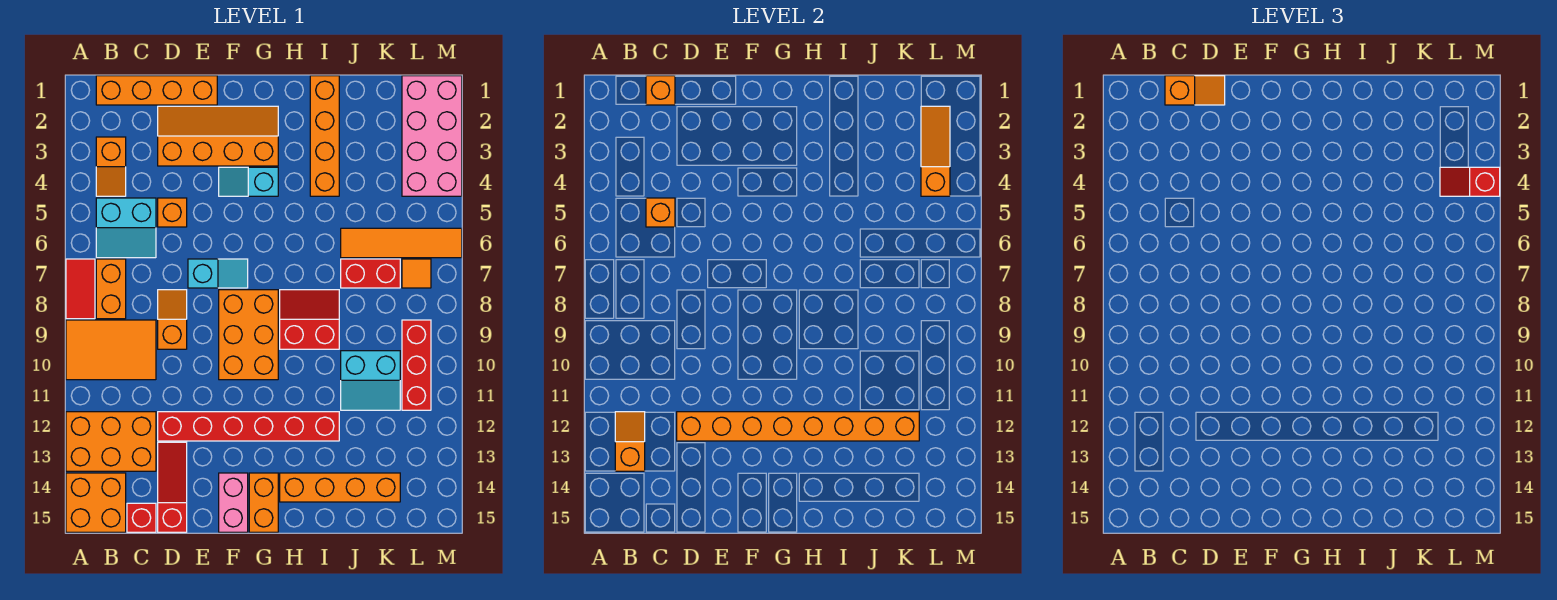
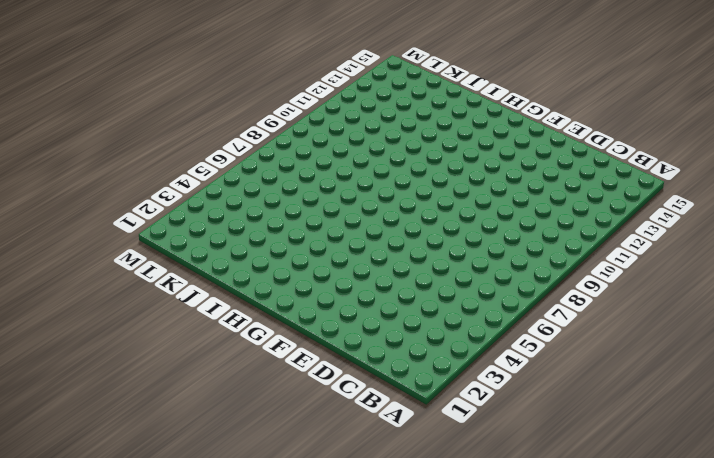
none -> red tile A7:A8 level 1
none -> orange tile A9:C10 level 1
none -> orange brick A12:C13 level 1
none -> orange brick A14:B15 level 1

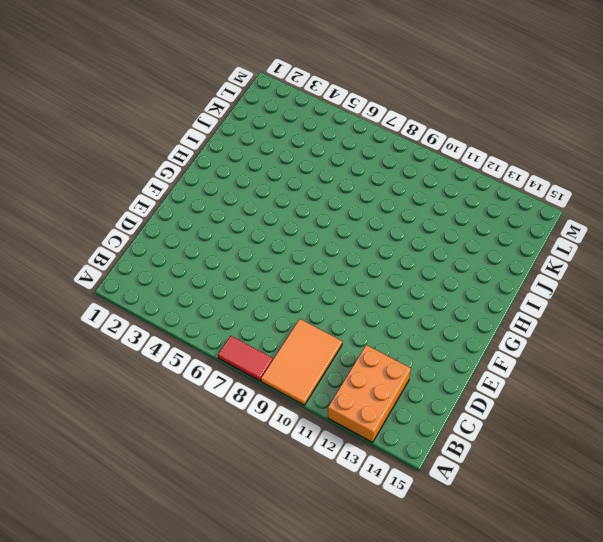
none -> orange brick A14:B15 level 1
none -> orange brick B1:E1 level 1
none -> orange slope B3:B4 level 1 top 3
none -> cyan slope B5:C6 level 1 top 5

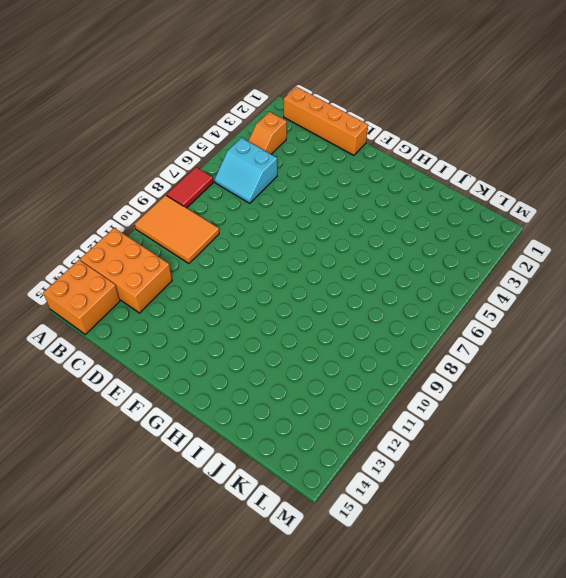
none -> orange brick B7:B8 level 1
none -> red brick C15 level 1
none -> orange slope D2:G3 level 1 top 3
none -> orange brick D5 level 1

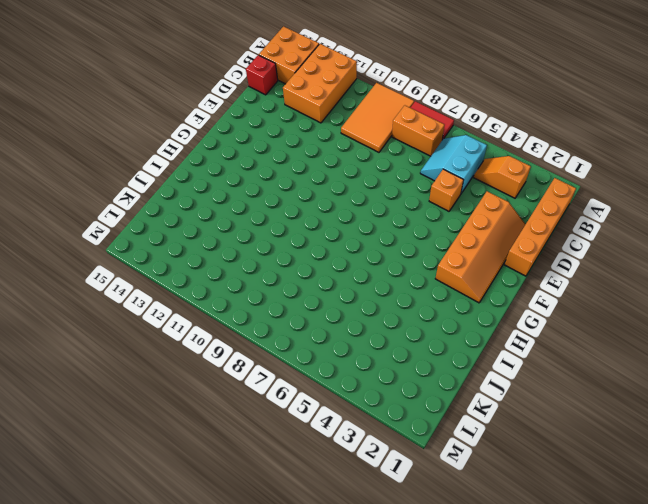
none -> orange slope D8:D9 level 1 top 9
none -> red brick D12:I12 level 1
none -> red slope D13:D15 level 1 top 15
none -> cyan slope E7:F7 level 1 top E

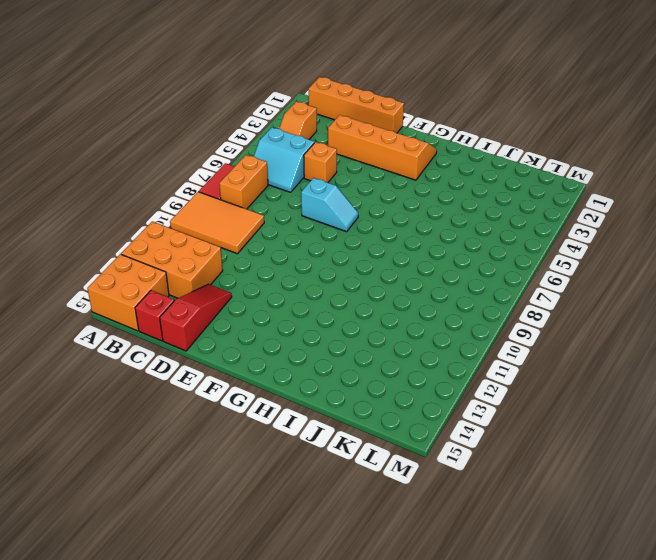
none -> orange slope D8:D9 level 1 top 9
none -> red brick D12:I12 level 1
none -> cyan slope F4:G4 level 1 top G
none -> orange brick F8:G10 level 1

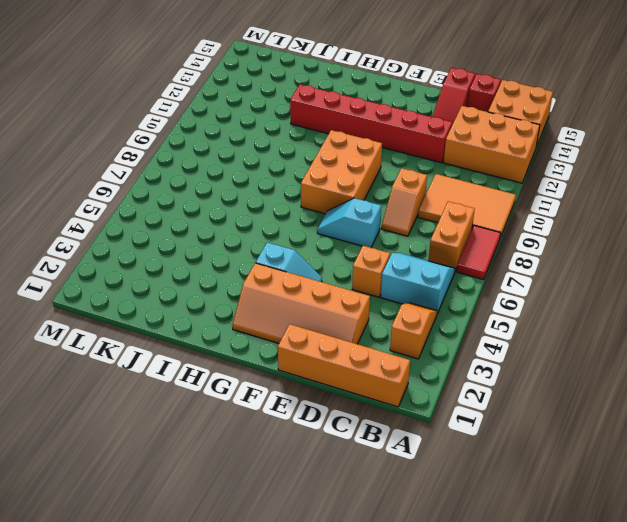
none -> pink brick F14:F15 level 1
none -> orange brick G14:G15 level 1
none -> red slope H8:I9 level 1 top 9
none -> orange brick H14:K14 level 1

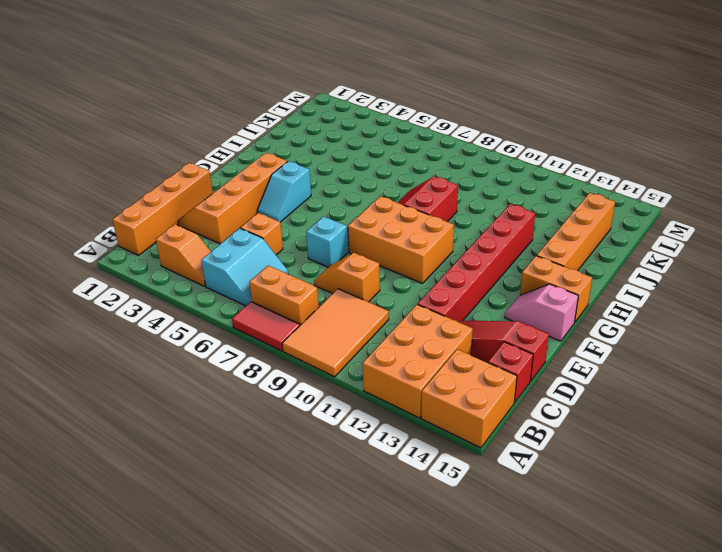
pink slope F14:F15 level 1 top 15 -> pink brick F14:F15 level 1
none -> orange brick I1:I4 level 1
none -> orange tile J6:M6 level 1
none -> red brick J7:K7 level 1
none -> cyan slope J10:K11 level 1 top 10

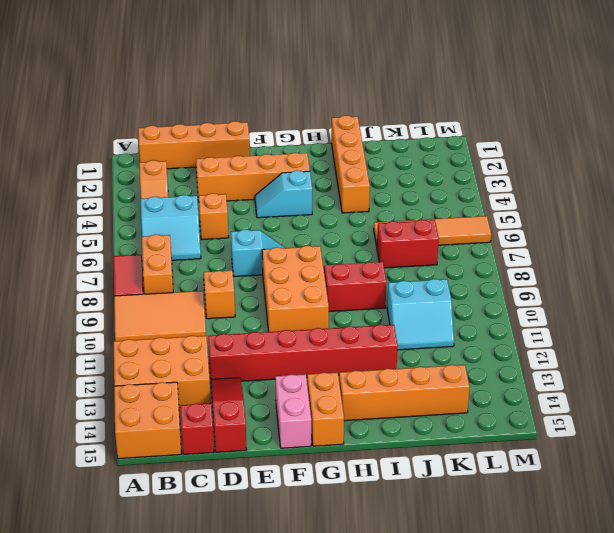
none -> pink brick L1:M4 level 1
none -> orange tile L7 level 1
none -> red brick L9:L11 level 1
none -> orange slope B12:B13 level 2 top 13

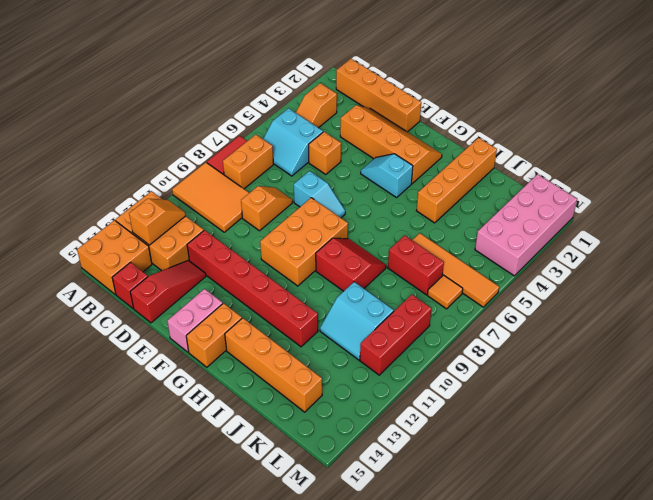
none -> orange brick C1 level 2
none -> orange brick C5 level 2
none -> orange brick D12:K12 level 2
none -> orange slope L2:L4 level 2 top 4

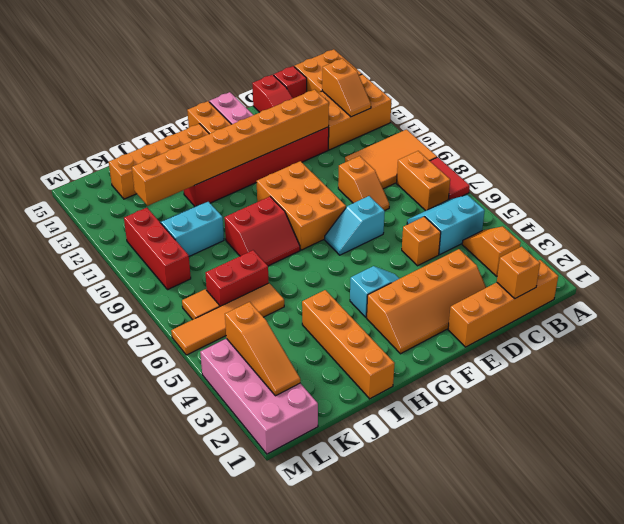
none -> orange brick C5 level 2
none -> orange slope C1:D1 level 3 top C
none -> red slope L4:M4 level 3 top M

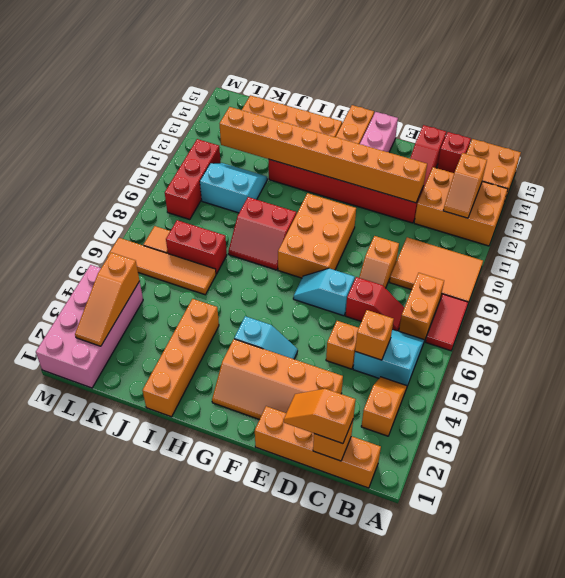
red slope C7:D7 level 1 top D -> red slope L4:M4 level 3 top M

